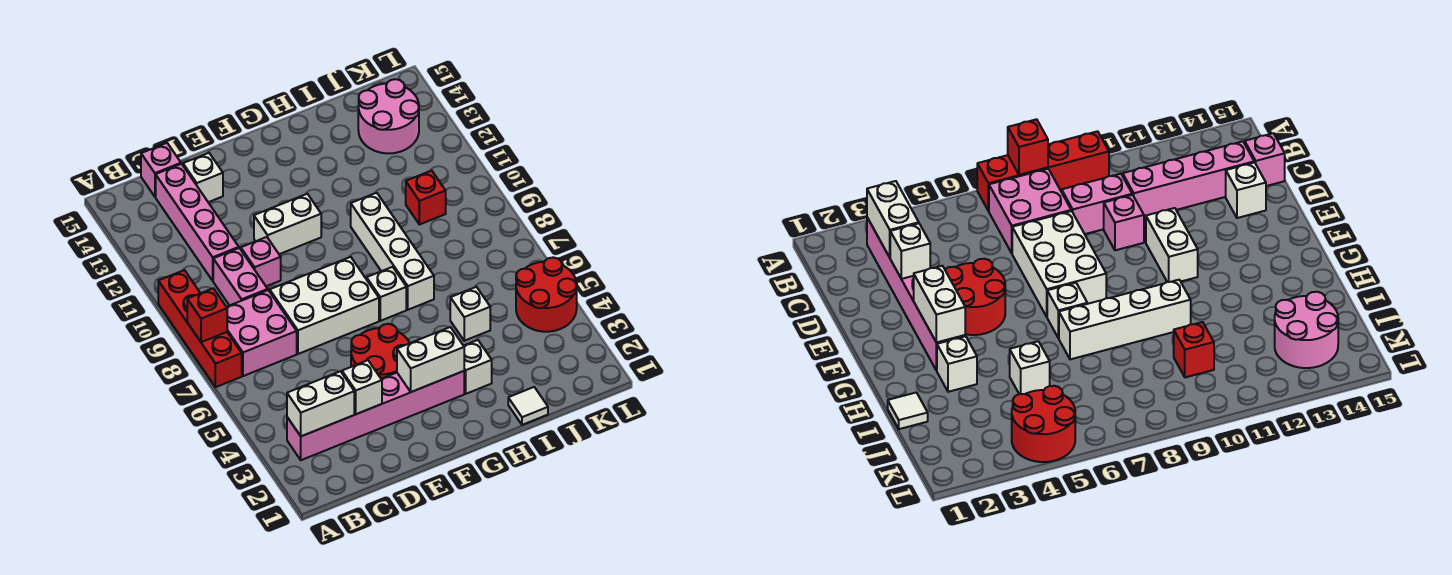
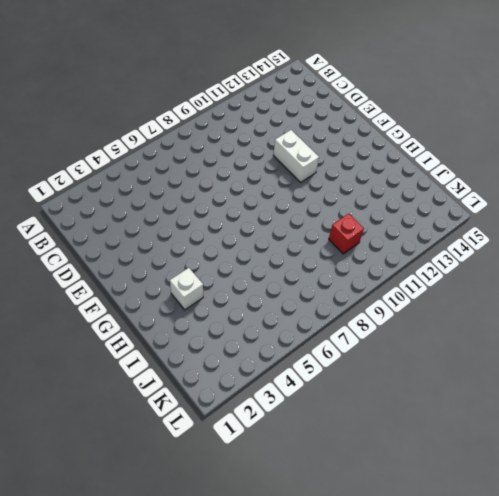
none -> red brick A7:A10 level 1
none -> pink brick B3:G3 level 1
none -> pink brick B7:C8 level 1

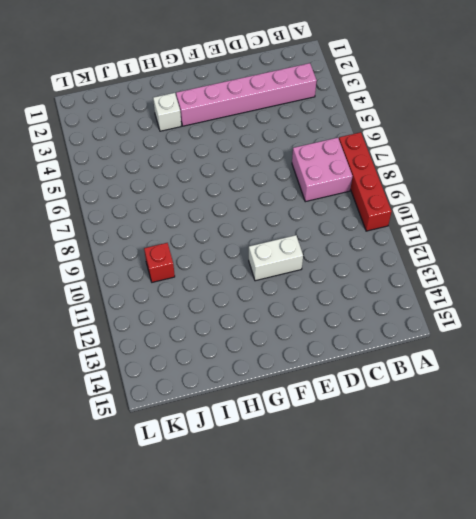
none -> pink brick C9:C10 level 1
none -> pink brick C11:C14 level 1
none -> pink brick C15 level 1

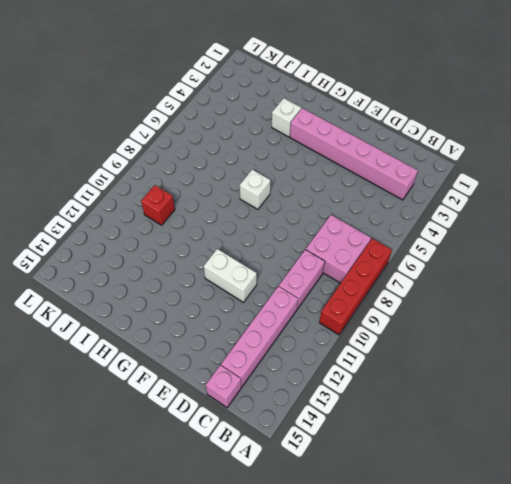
none -> white brick D7:F8 level 1
none -> pink brick D10 level 1
none -> white brick D14 level 1

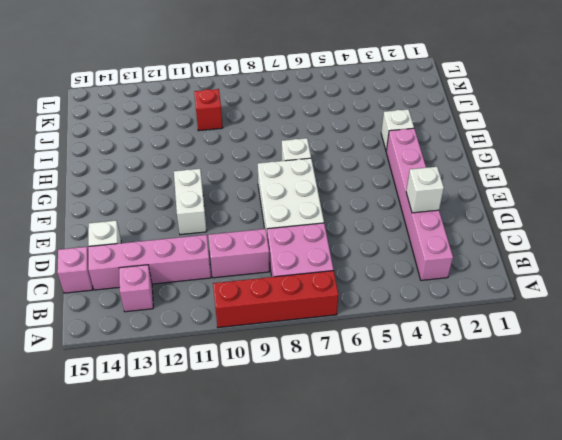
pink brick B13 level 1 -> pink brick D10 level 1
none -> red round brick E4:F5 level 1
none -> white brick H7:H10 level 1
none -> white tile I1 level 1

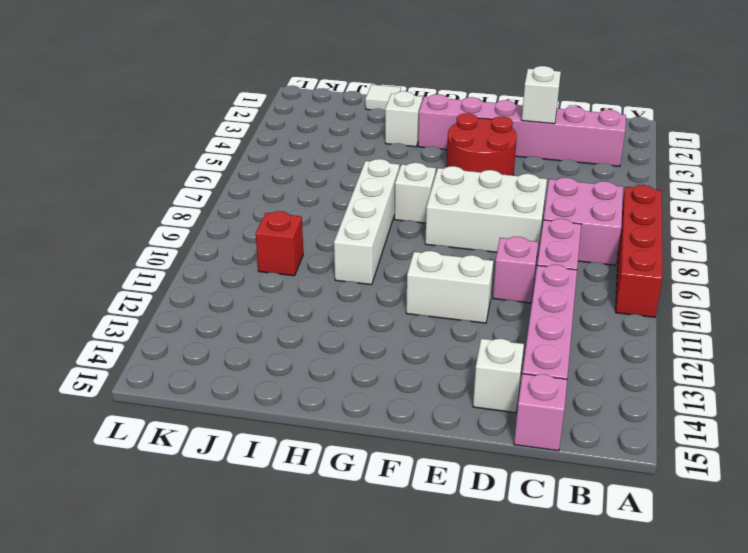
none -> white brick I5 level 1
none -> pink round brick J13:K14 level 1
none -> red round brick K4:L5 level 1

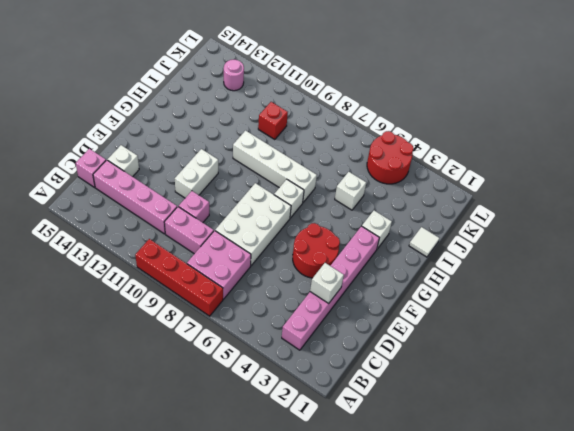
pink round brick K13 level 1 -> pink round brick J13:K14 level 1
none -> red brick A8 level 2
none -> white brick B3:C3 level 2
none -> white brick F3:G3 level 2

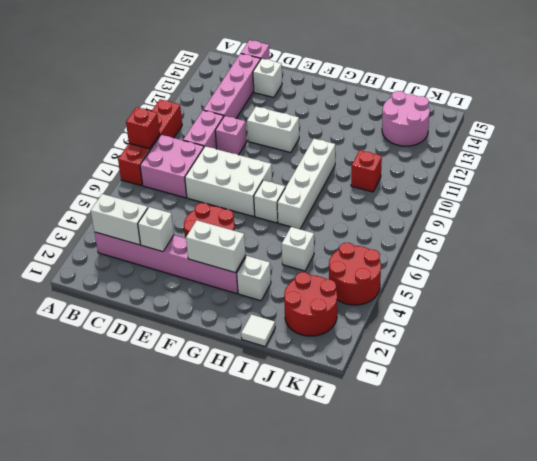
red round brick J2:K3 level 1 -> none

